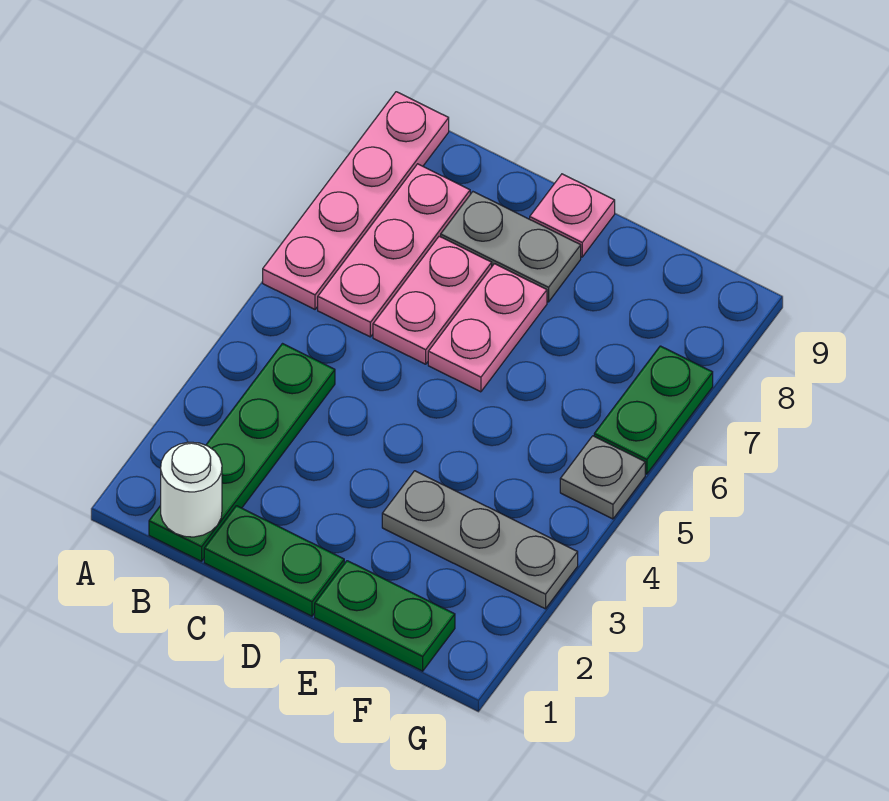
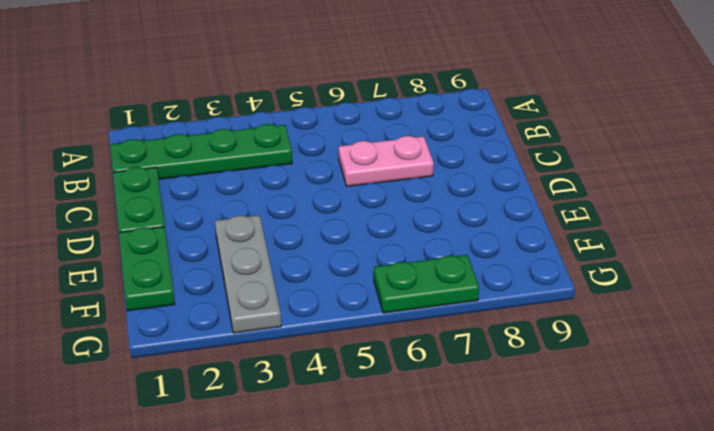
none -> pink plate A6:A9 level 1
none -> pink plate B6:B8 level 1
none -> grey plate C8:D8 level 1

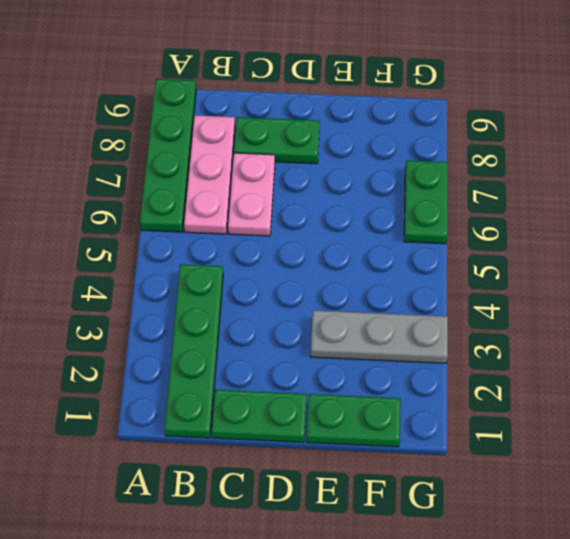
green plate A6:A9 level 1 -> pink plate A6:A9 level 1
green plate C8:D8 level 1 -> grey plate C8:D8 level 1
none -> pink plate D6:D7 level 1
none -> pink plate D9 level 1
none -> grey plate G5 level 1

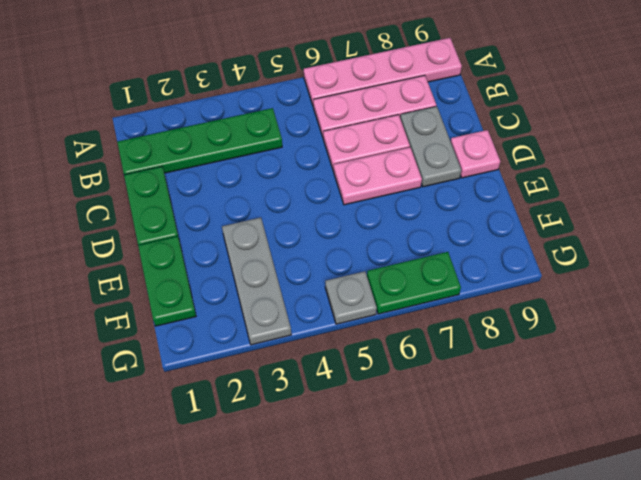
none -> white round brick B1 level 2

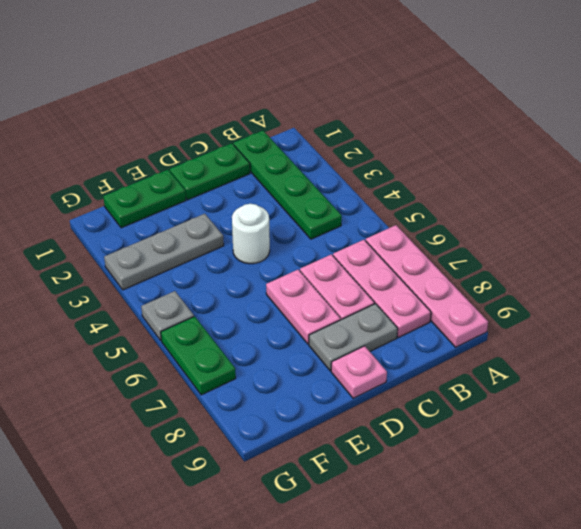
white round brick D4 level 1 -> white round brick B1 level 2

